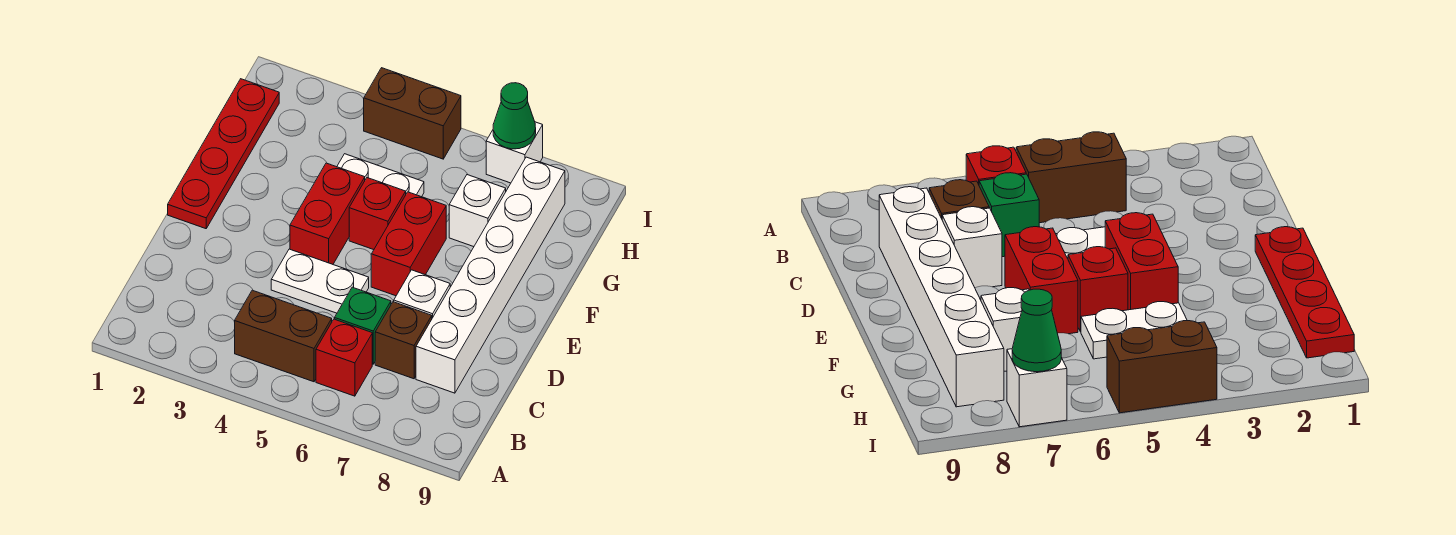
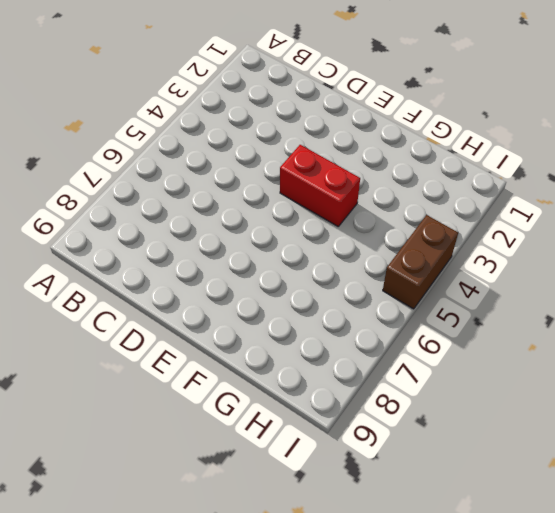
none -> brown brick B4:B5 level 1
none -> red brick B6 level 1
none -> green brick C6 level 1

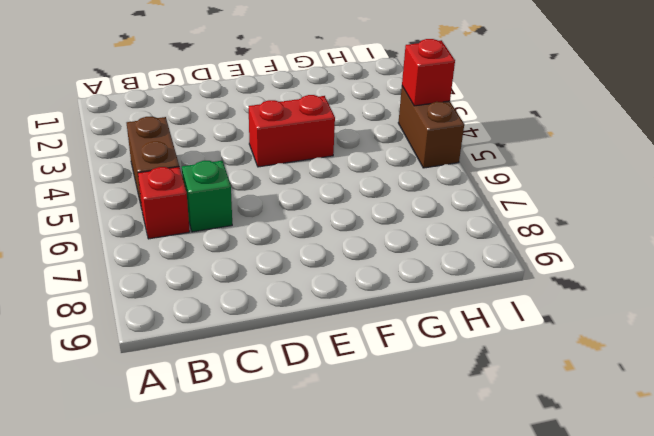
red brick I4 level 2 -> red brick F5 level 1
none -> brown brick C7 level 1
none -> white brick C8:H8 level 1
none -> white plate D4:D5 level 1

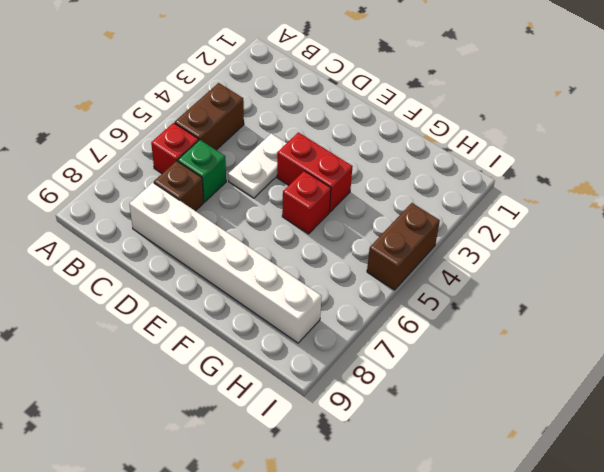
none -> white brick D7 level 1
none -> red plate E1:H1 level 1
none -> red brick E6:F6 level 1

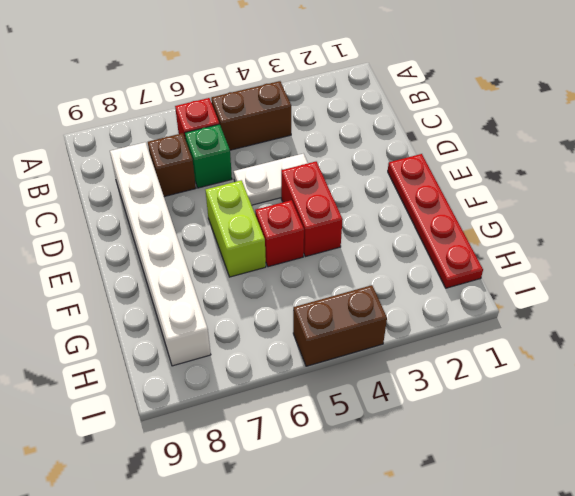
lime brick E6:F6 level 1 -> red brick E6:F6 level 1
none -> white brick D7 level 1
none -> white plate G4:G5 level 1
none -> white brick G7 level 1

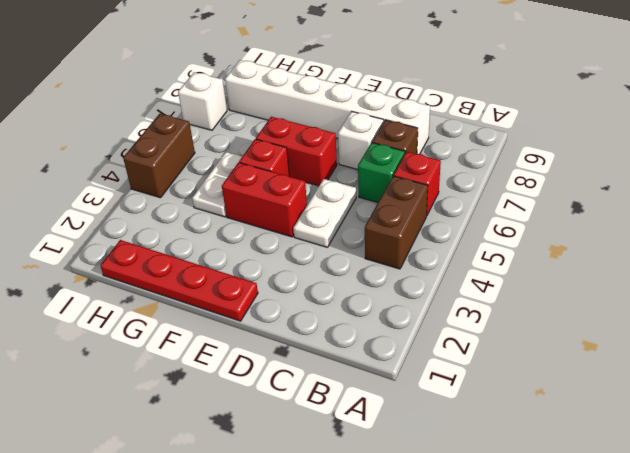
none -> white brick G7 level 1
none -> green cone I7 level 2

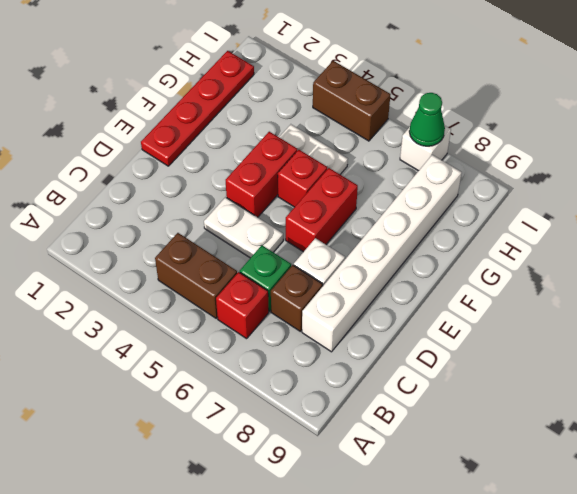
none -> white brick G7 level 1

